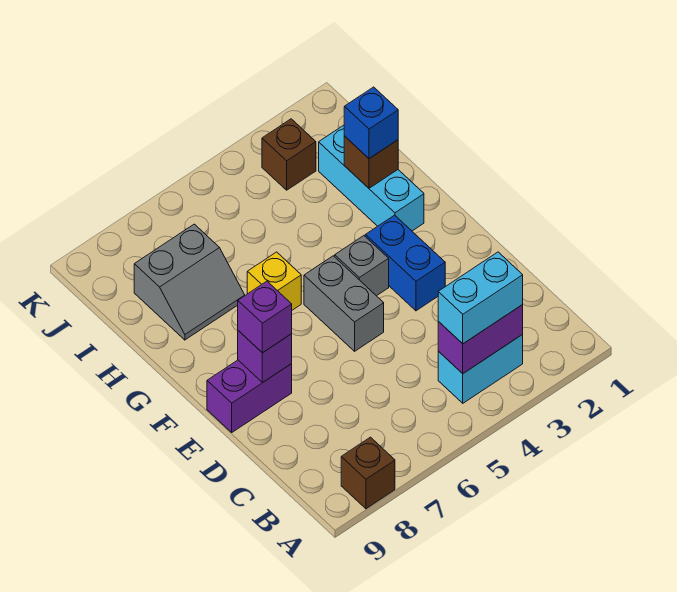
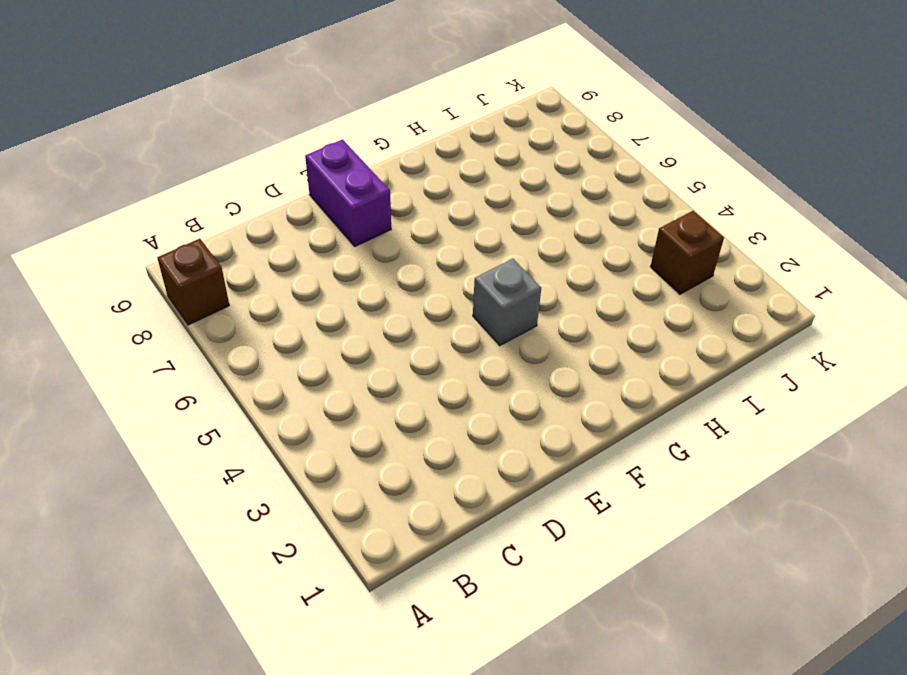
none -> cyan brick B3:B4 level 1
none -> blue brick E3:F3 level 1
none -> grey brick E5:F5 level 1

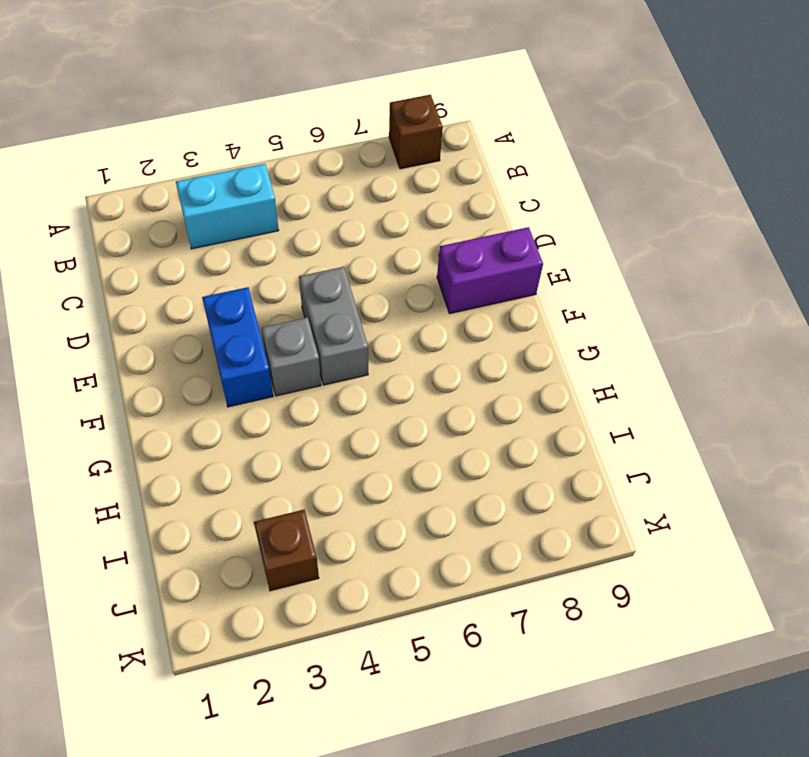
none -> cyan brick G2:I2 level 1
none -> yellow brick G6 level 1
none -> grey slope H7:I8 level 1 top I

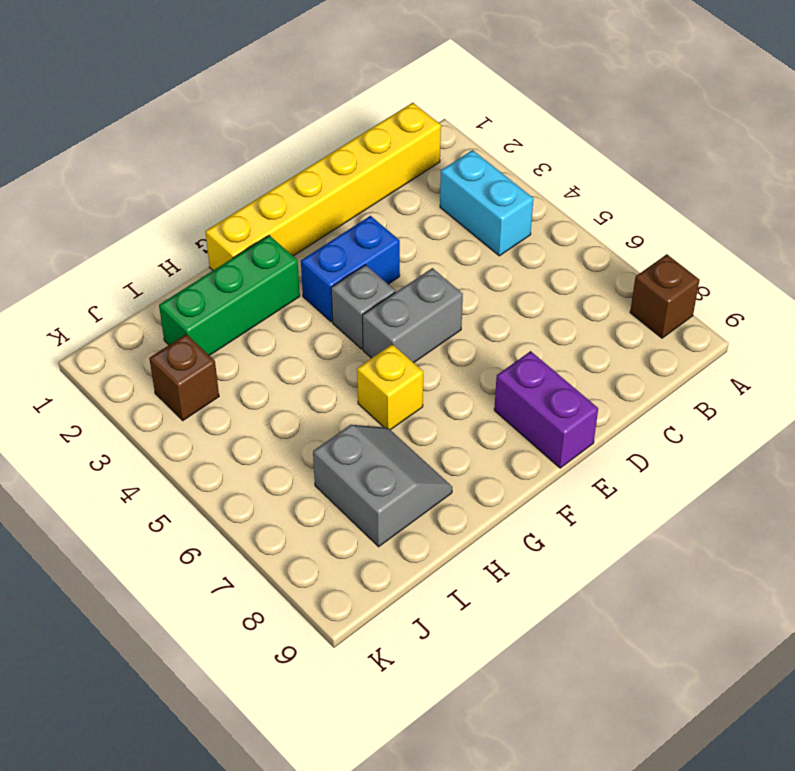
yellow brick B1:G1 level 1 -> none
green brick G2:I2 level 1 -> cyan brick G2:I2 level 1
none -> purple brick B3:B4 level 2
none -> purple brick E8 level 2
none -> brown brick H2 level 2

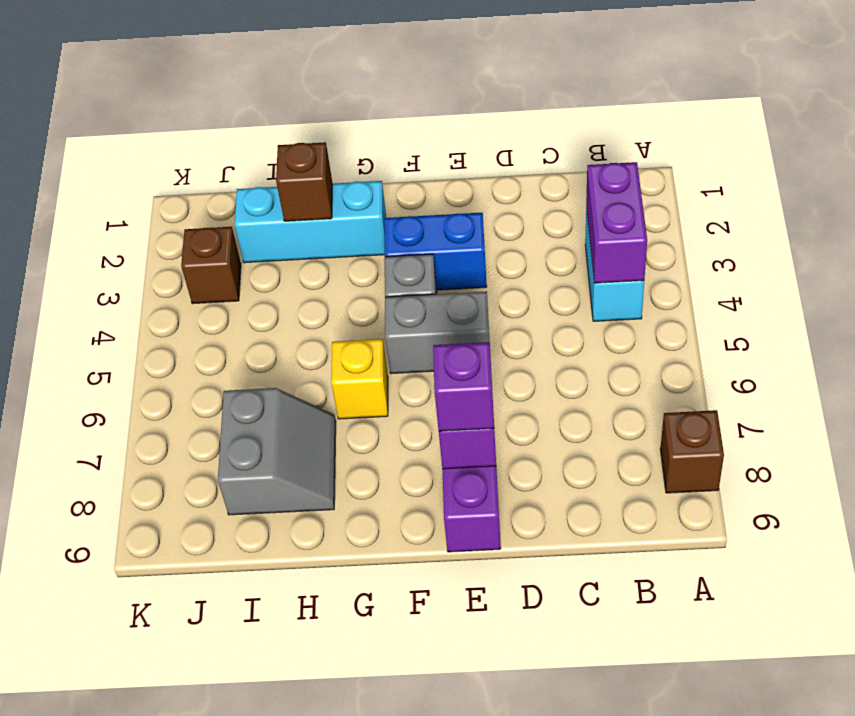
none -> cyan brick B3:B4 level 3
none -> blue brick H2 level 3

